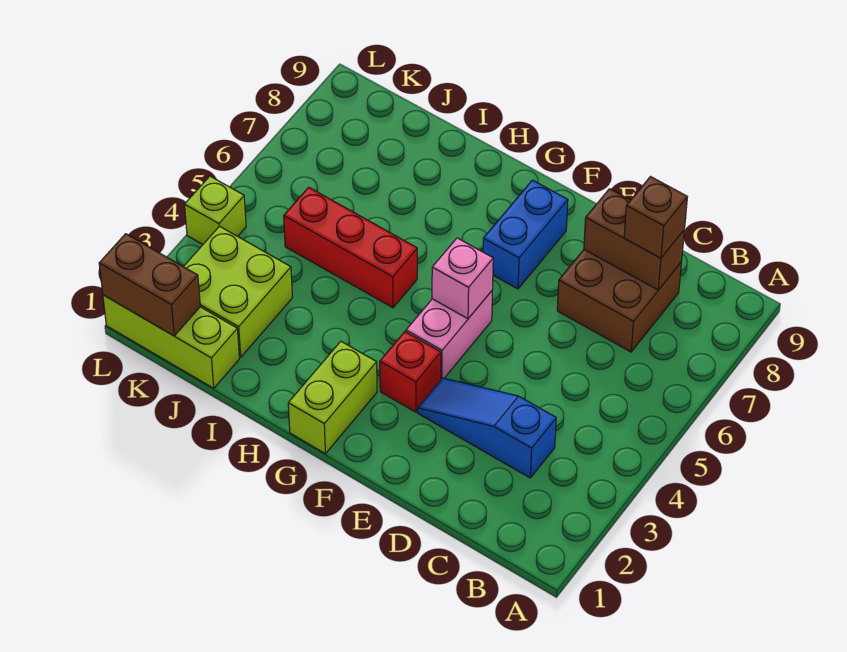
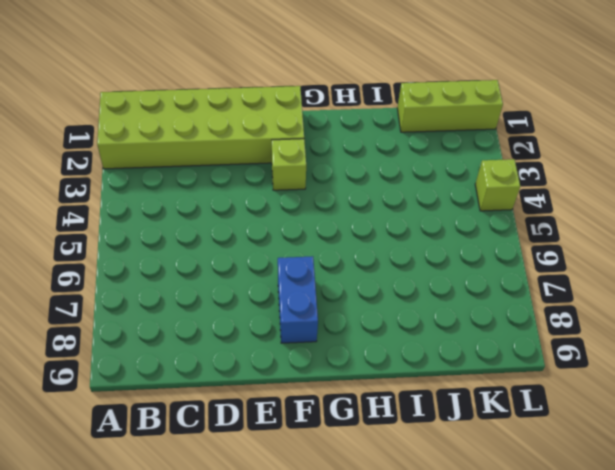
lime brick A1:F2 level 1 -> none
lime brick F3 level 1 -> red brick F3 level 1
none -> blue slope C3:E3 level 1 top C
none -> brown brick C7:D8 level 1
none -> pink brick F4:F5 level 1

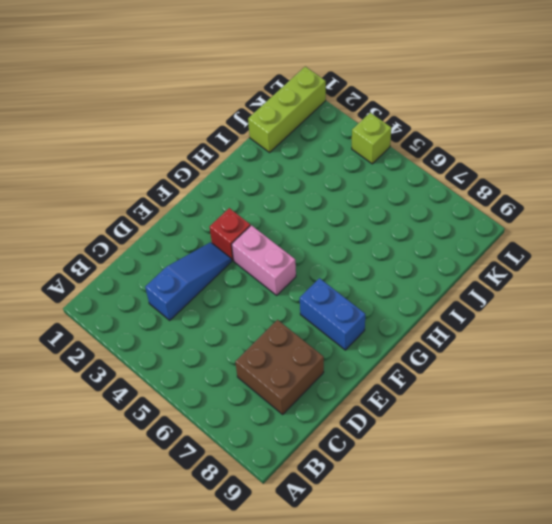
none -> lime brick G1:G2 level 1
none -> red brick H5:J5 level 1
none -> lime brick J2:K3 level 1

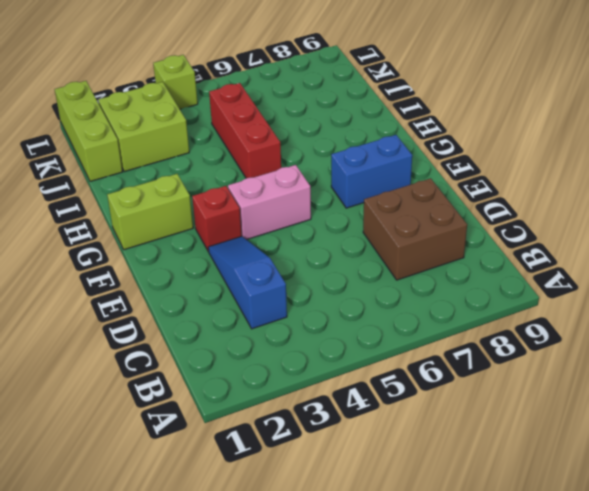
none -> brown brick C8:D8 level 2
none -> pink brick F5 level 2
none -> brown brick K1:L1 level 2

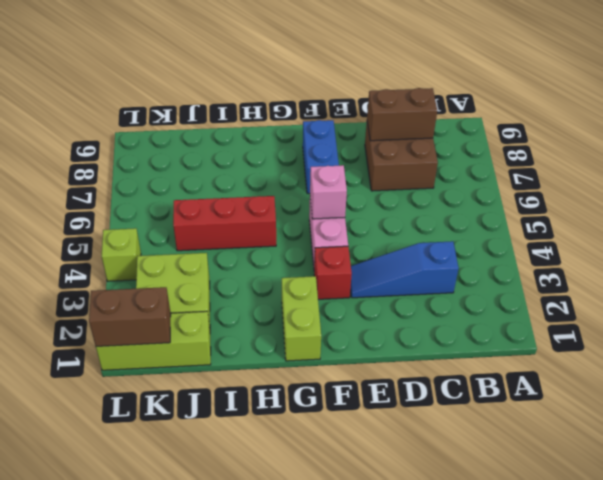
none -> brown brick C8 level 3

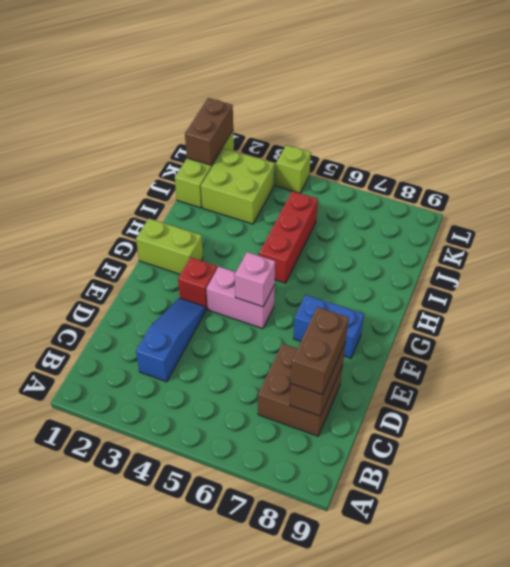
brown brick C8:D8 level 3 -> brown brick C8 level 3

